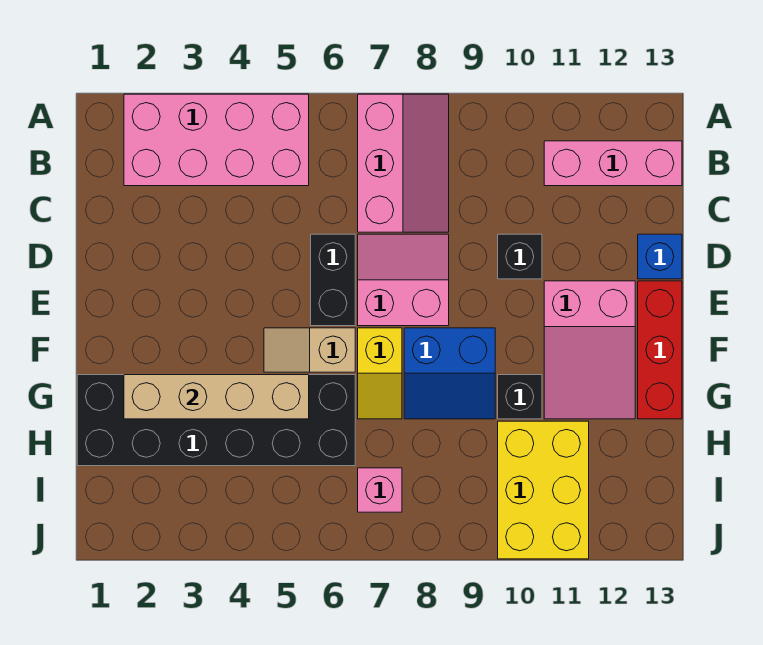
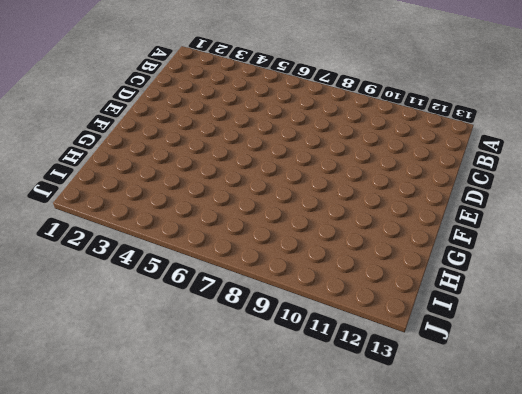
none -> pink brick A2:B5 level 1
none -> pink slope A7:C8 level 1 top 7
none -> pink brick B11:B13 level 1

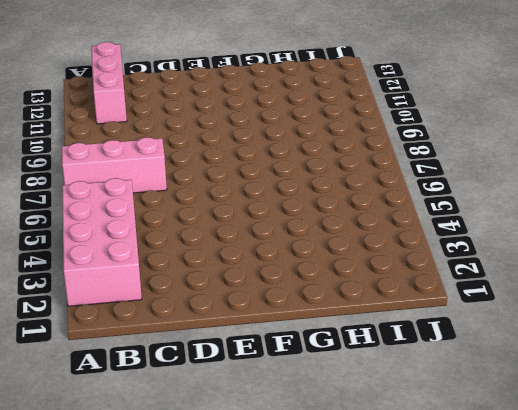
none -> black brick D6:E6 level 1
none -> pink slope D7:E8 level 1 top E
none -> black brick D10 level 1

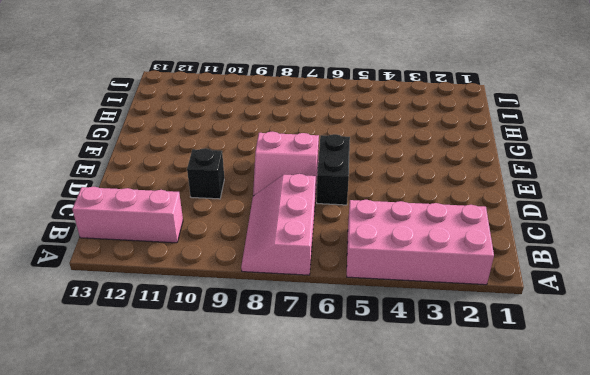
none -> blue brick D13 level 1
none -> pink slope E11:G12 level 1 top E
none -> red brick E13:G13 level 1

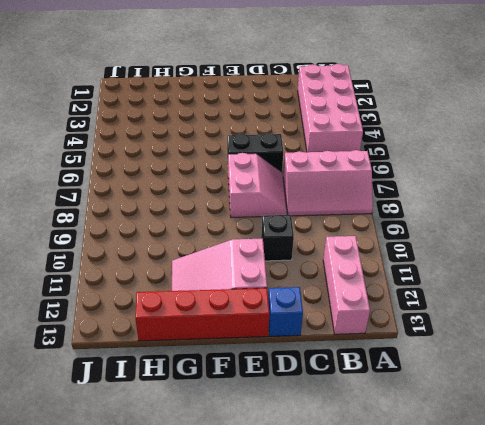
red brick E13:H13 level 1 -> red brick E13:G13 level 1
none -> tan slope F5:F6 level 1 top 6
none -> yellow slope F7:G7 level 1 top F
none -> blue slope F8:G9 level 1 top F

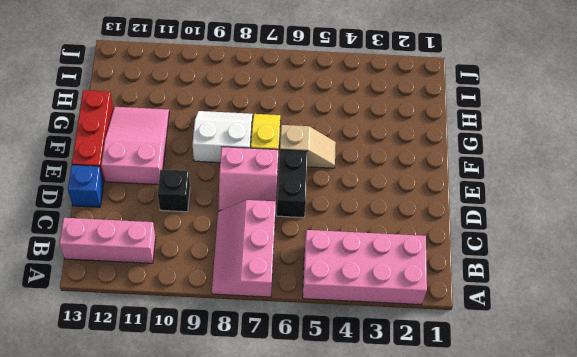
white slope F8:G9 level 1 top F -> blue slope F8:G9 level 1 top F
none -> black brick G1:H6 level 1
none -> black brick G10 level 1
none -> yellow brick H10:J11 level 1

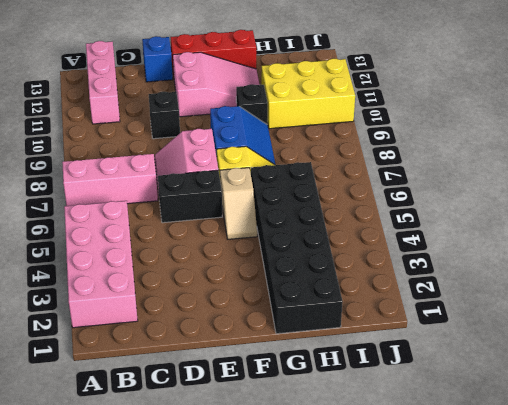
none -> pink brick I7 level 1
none -> tan brick G2:G5 level 2

